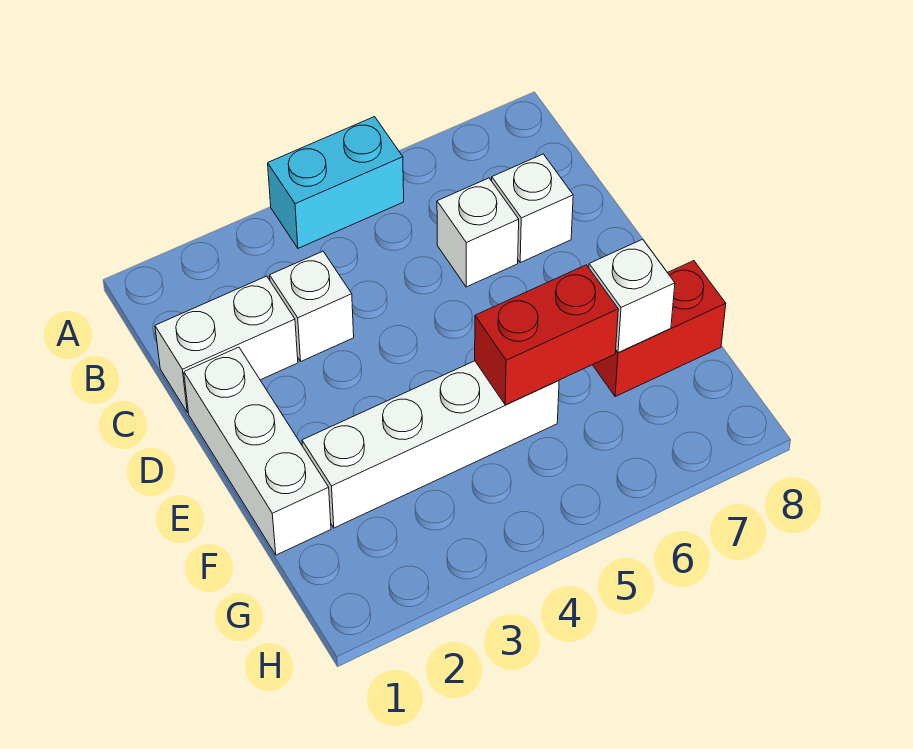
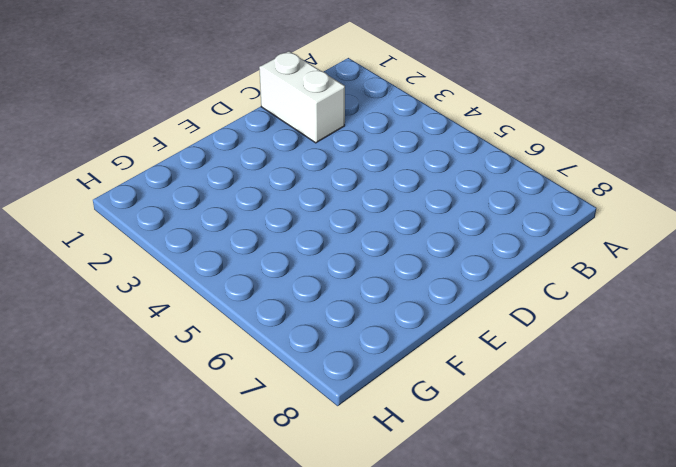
none -> cyan brick A4:A5 level 1
none -> white brick C3 level 1

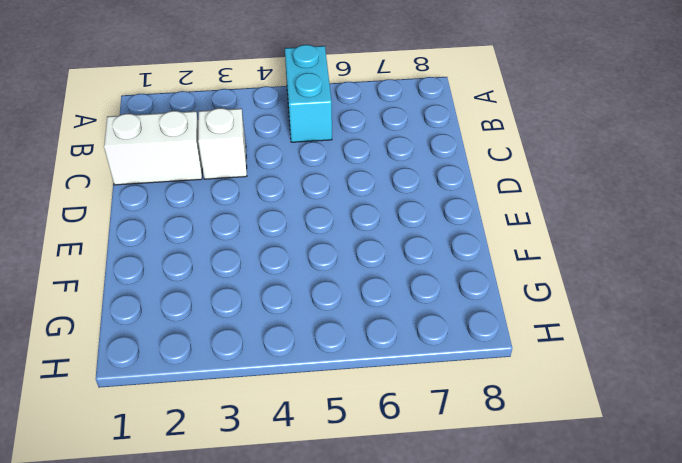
cyan brick A5:B5 level 1 -> cyan brick A4:A5 level 1
none -> white brick C6 level 1
none -> white brick C7 level 1

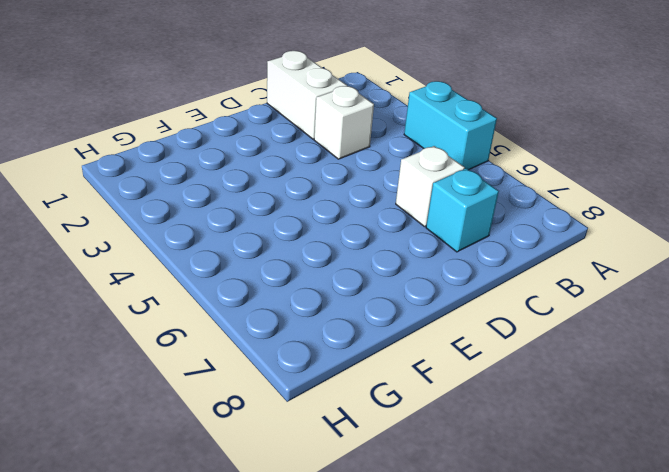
cyan brick C7 level 1 -> white brick C7 level 1
none -> white brick D1:F1 level 1
none -> white brick F2:F5 level 1

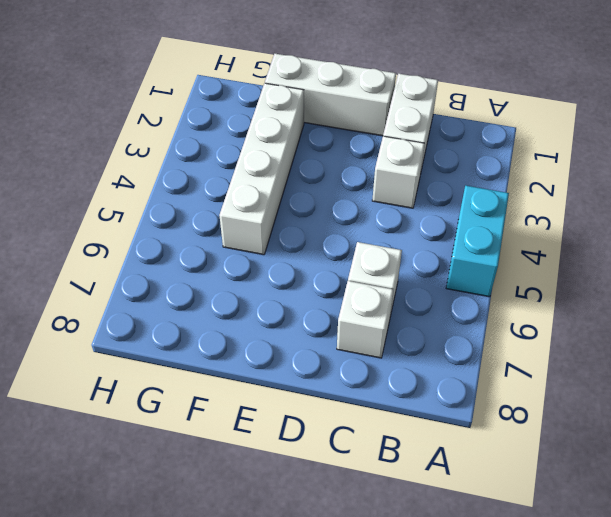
none -> red brick F7:F8 level 1
none -> red brick F5:F6 level 2

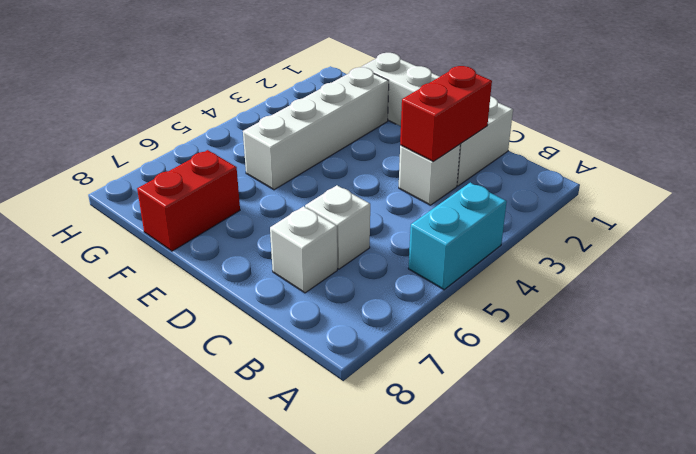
red brick C2:C3 level 2 -> red brick F5:F6 level 2
none -> white brick F7 level 2

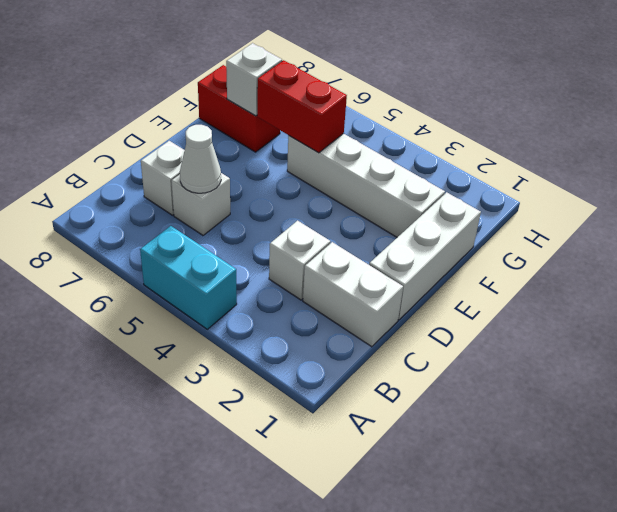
white cone C6 level 2 -> none

